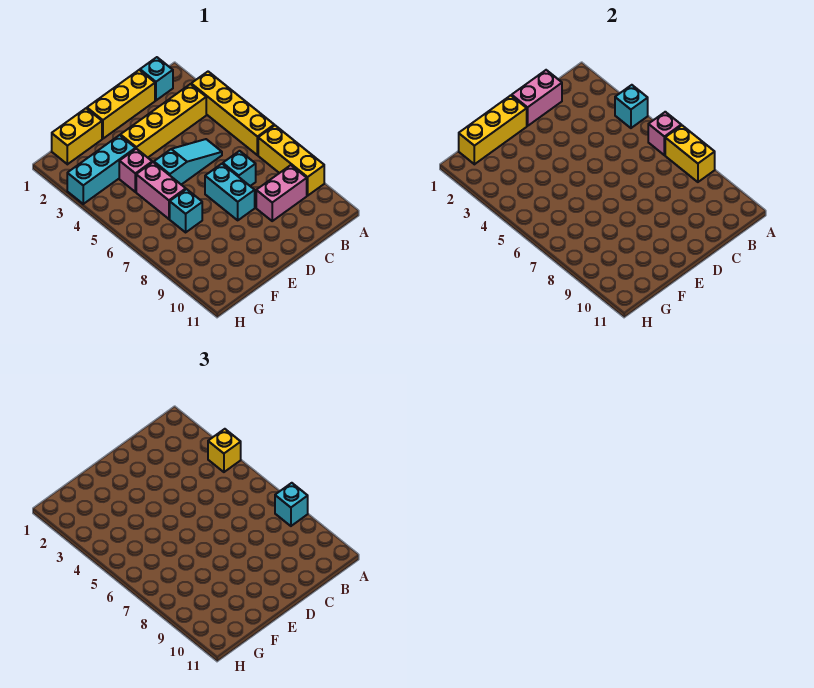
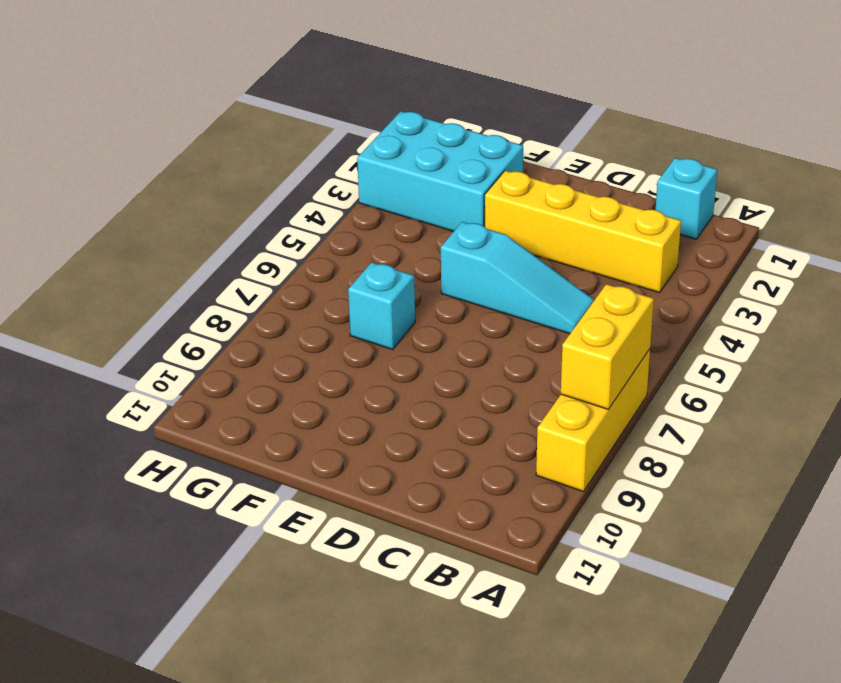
cyan brick F2:H3 level 1 -> cyan brick F3:H3 level 1
none -> yellow brick A3:A6 level 1
none -> pink brick B9:C9 level 1
none -> yellow brick C1:E1 level 1

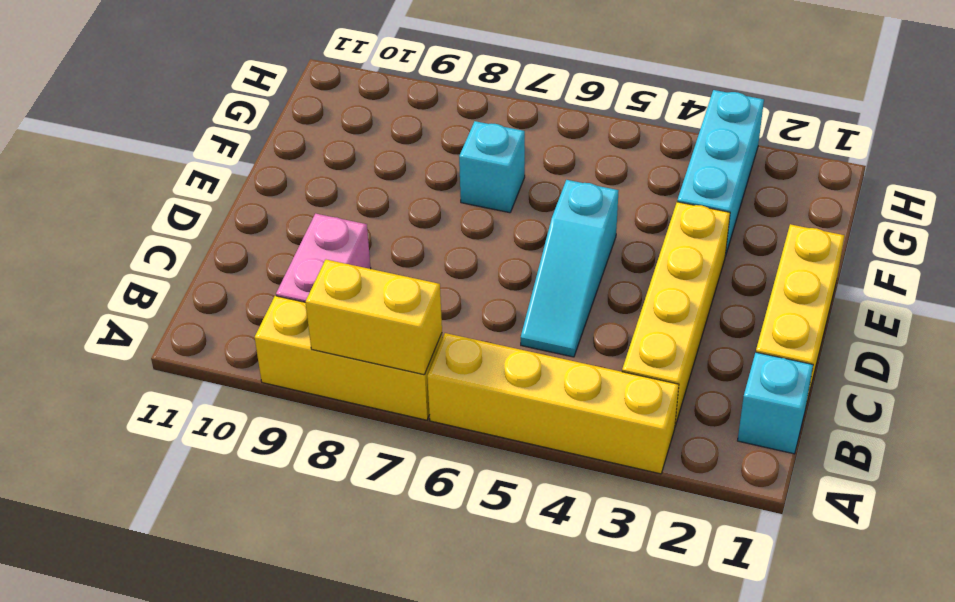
none -> cyan brick C7 level 1
none -> cyan brick D7:D8 level 1
none -> yellow brick F1:G1 level 1

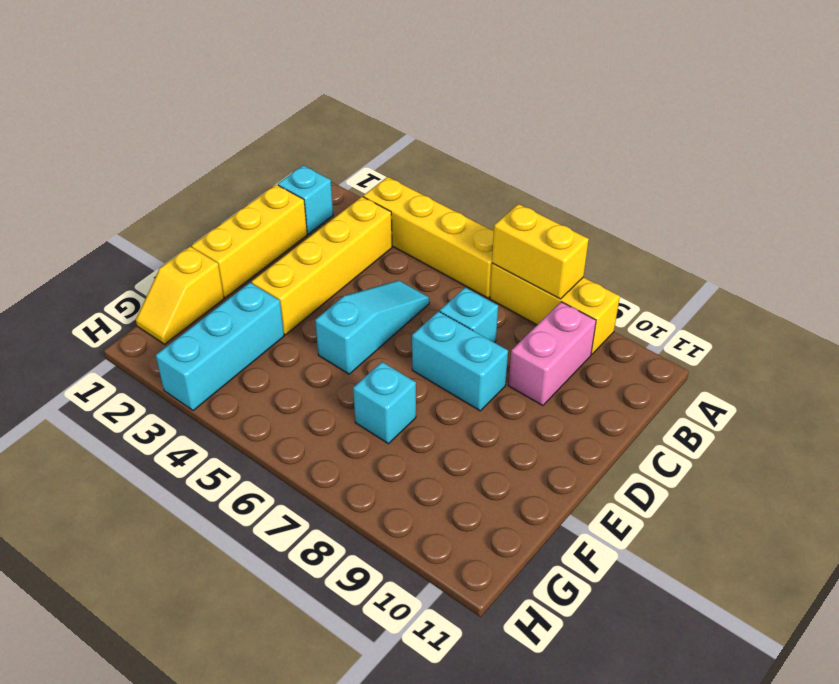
yellow slope F1:G1 level 1 top F -> yellow brick F1:G1 level 1
none -> pink brick F4 level 1
none -> pink brick F5:F6 level 1
none -> cyan brick A4 level 2

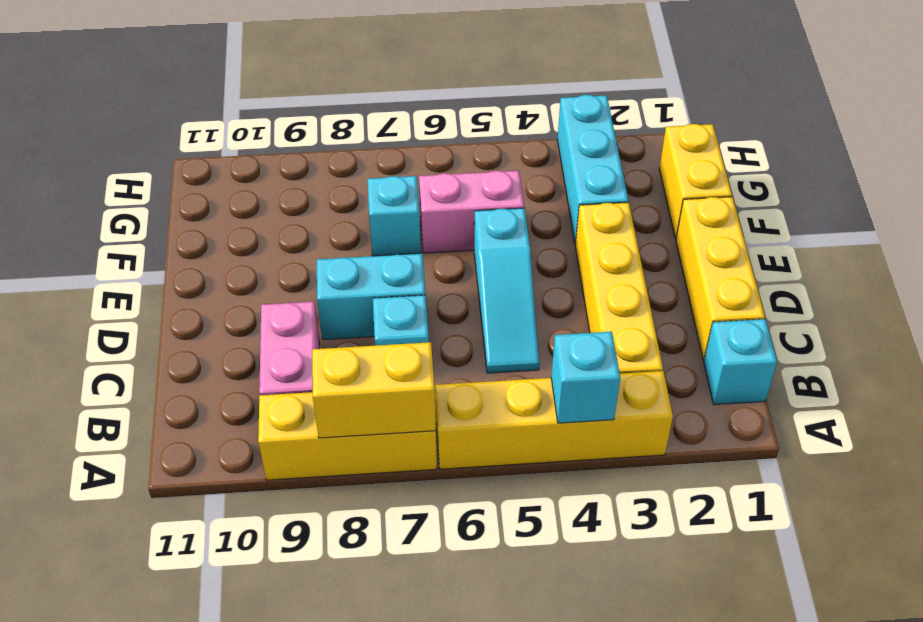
none -> pink brick F4 level 1
none -> pink brick A6 level 2
none -> pink brick C1:D1 level 2

